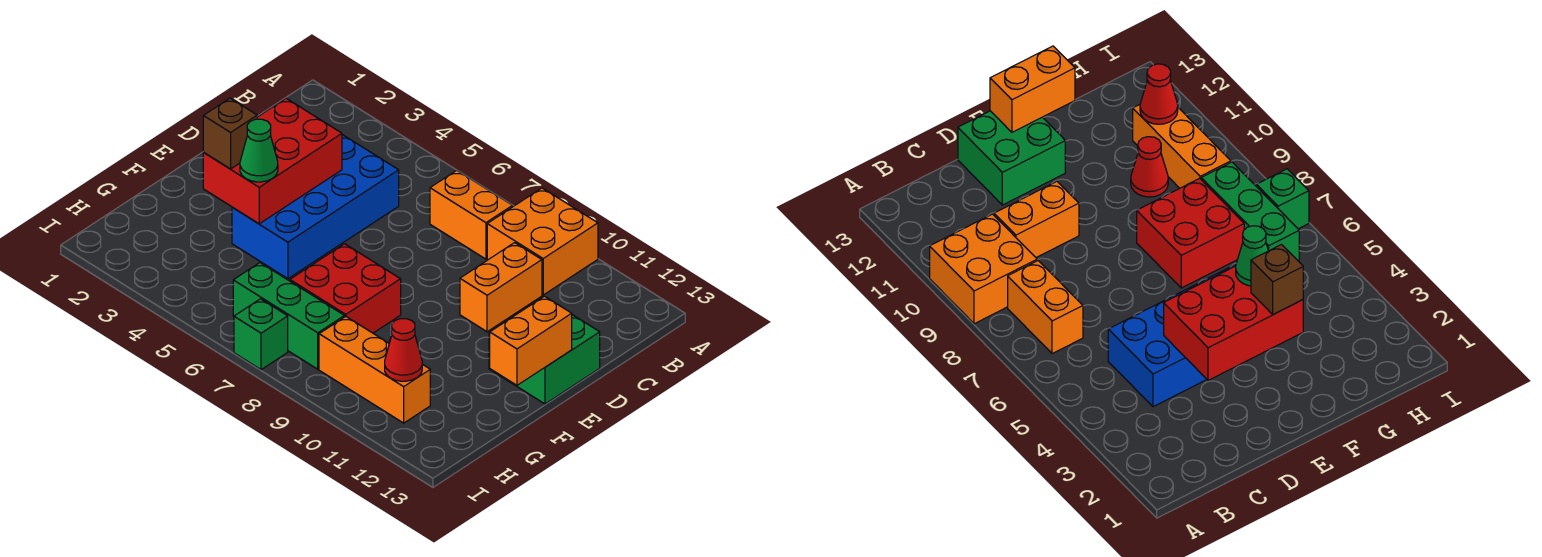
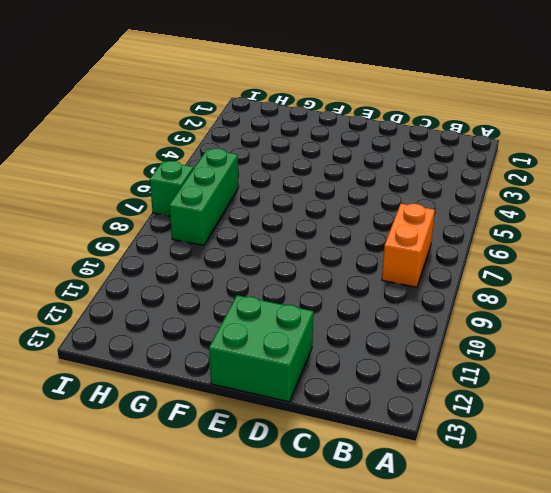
none -> orange brick A9:B10 level 1
none -> blue brick C4:F5 level 1
none -> orange brick C10:D10 level 1

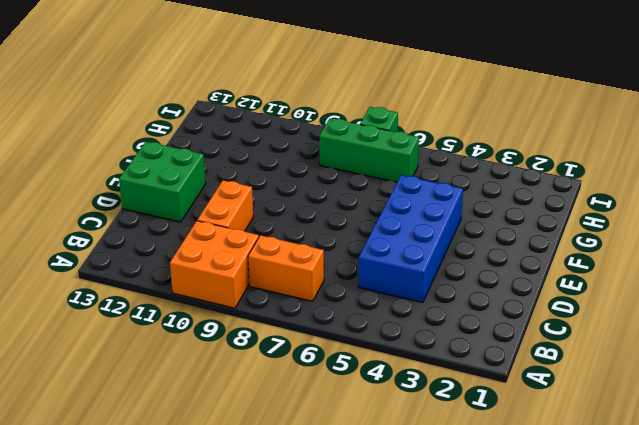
none -> red brick F7:G8 level 1
none -> red cone G10 level 1
none -> orange brick H9:H11 level 1

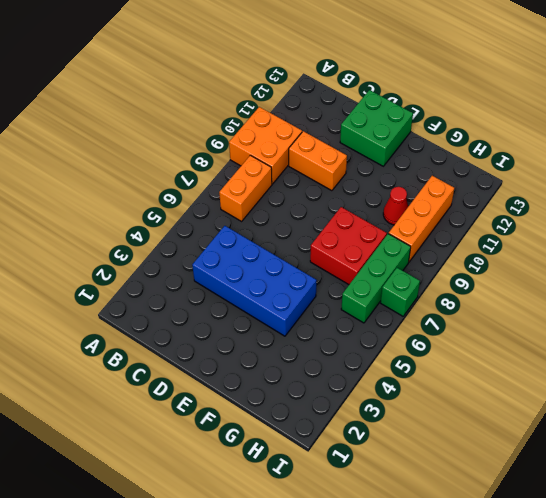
none -> red brick D3:F4 level 2
none -> orange brick E13:F13 level 2
none -> red cone H11 level 2

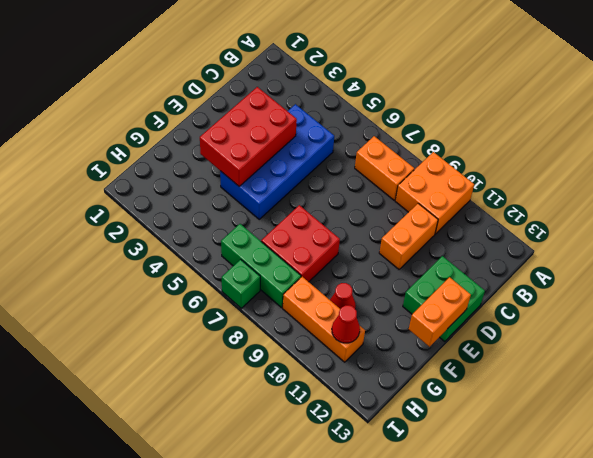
none -> brown brick F3 level 3
none -> green cone F4 level 3

